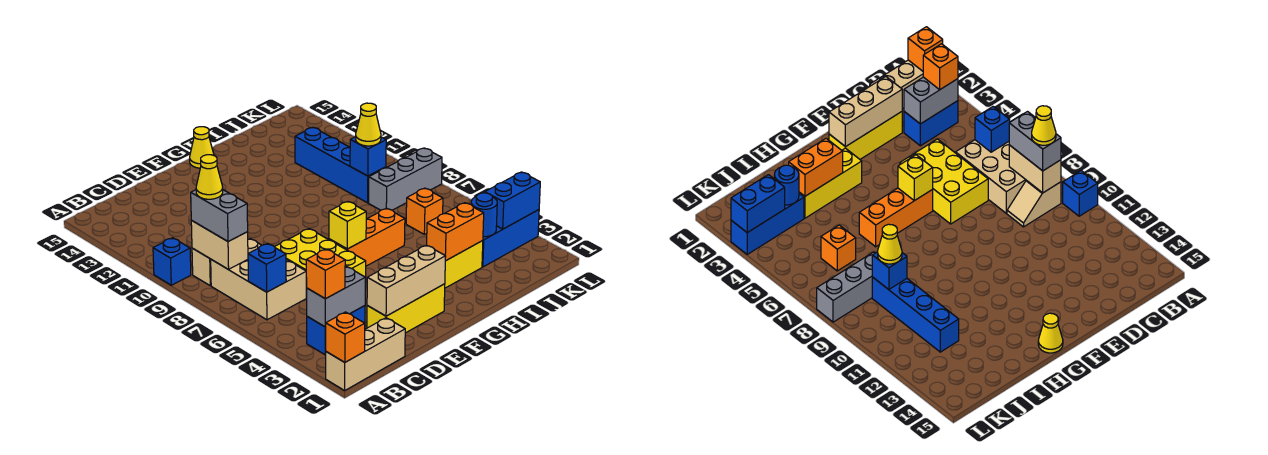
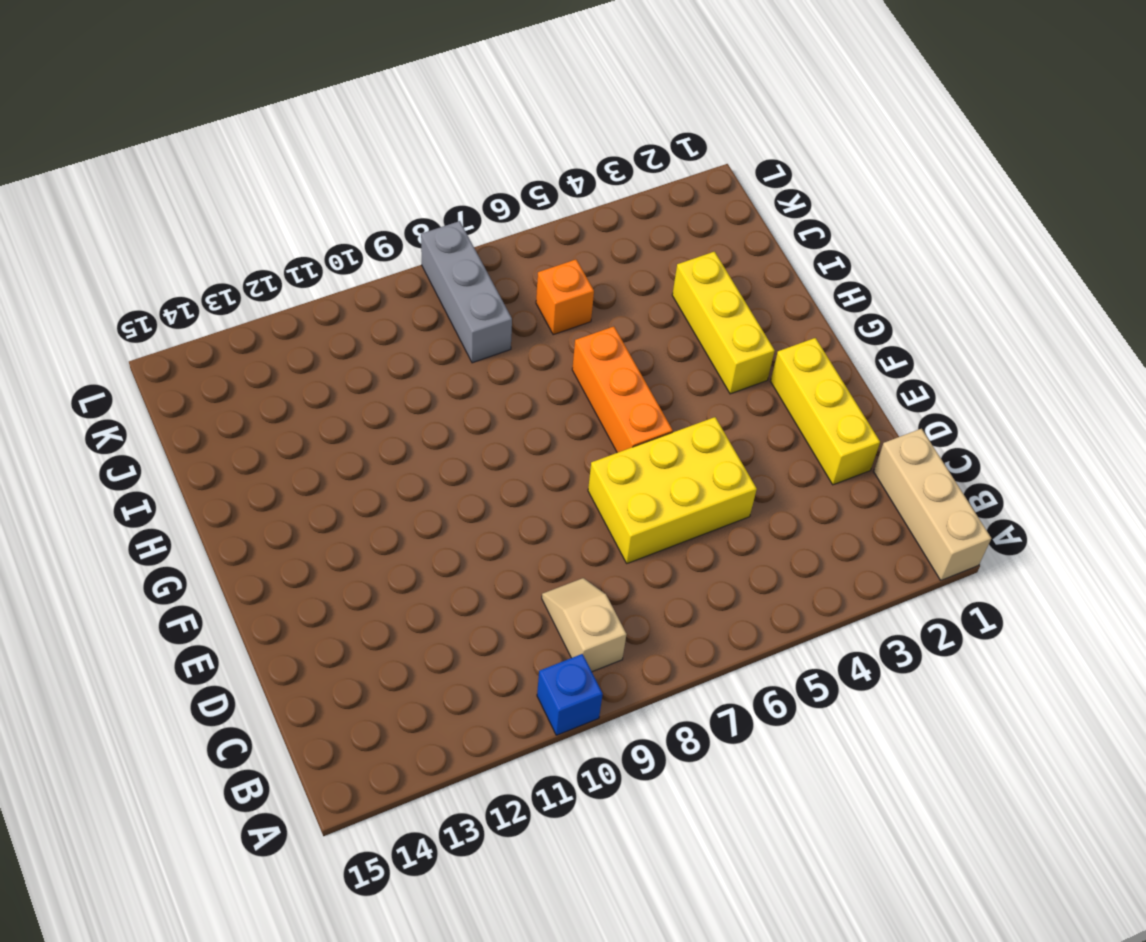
none -> blue brick B3:C3 level 1
none -> tan brick B6:C8 level 1
none -> yellow cone G15 level 1

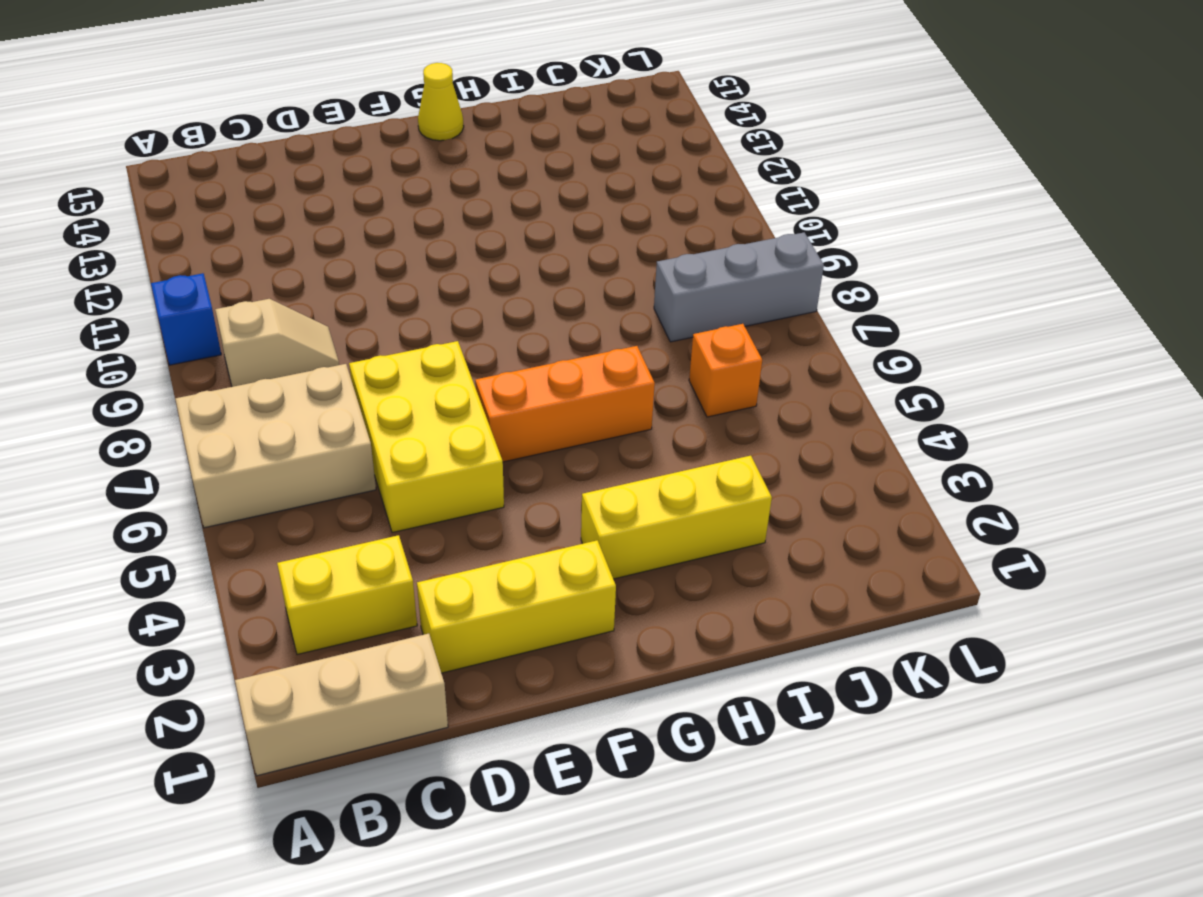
tan brick A6:C7 level 1 -> tan brick B6:C8 level 1
yellow brick B3:C3 level 1 -> blue brick B3:C3 level 1
none -> blue brick J3:L3 level 1
none -> blue brick J9:J12 level 1
none -> orange brick A1 level 2

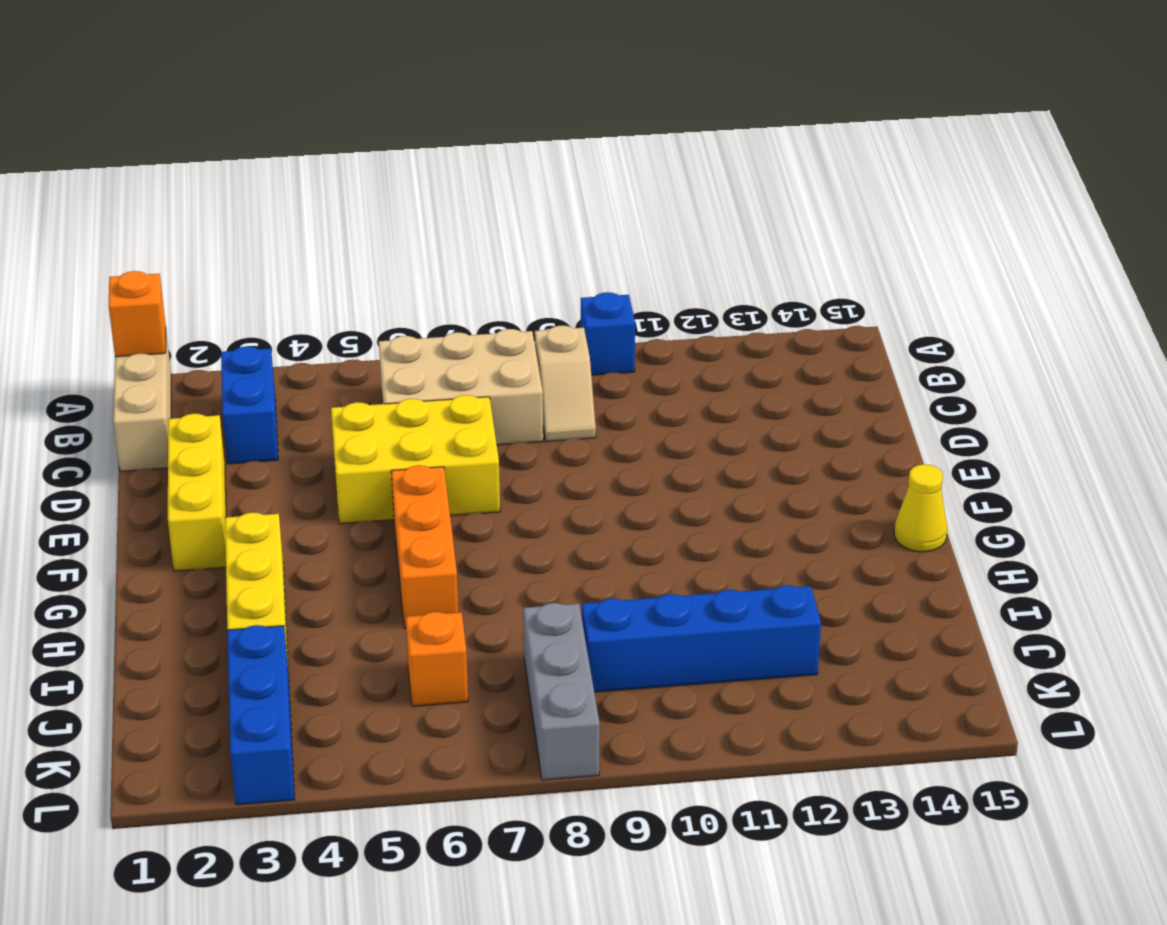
none -> grey brick B3:C3 level 2
none -> blue brick B6 level 2
none -> tan brick B8:B9 level 2

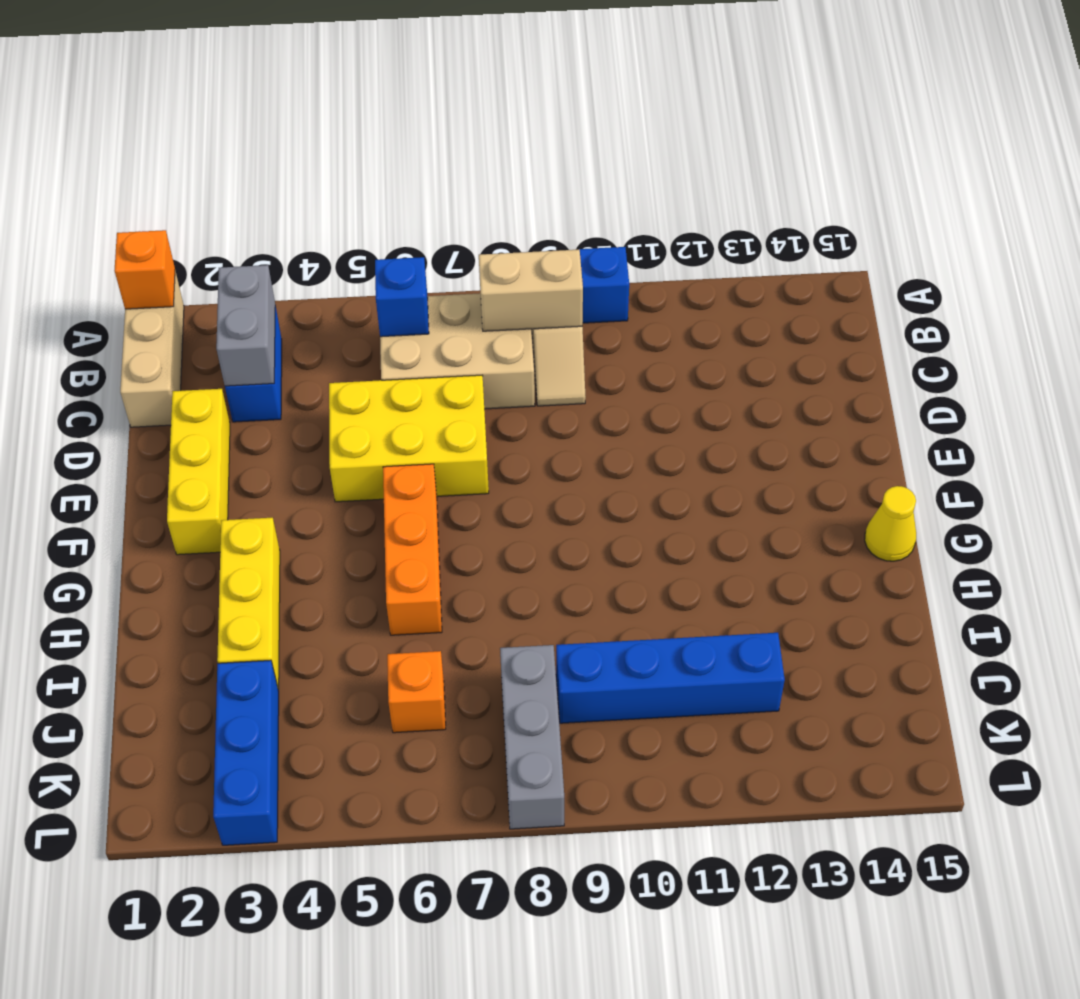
none -> tan brick D2:F2 level 2
none -> yellow brick F6 level 2
none -> orange brick H3:I3 level 2

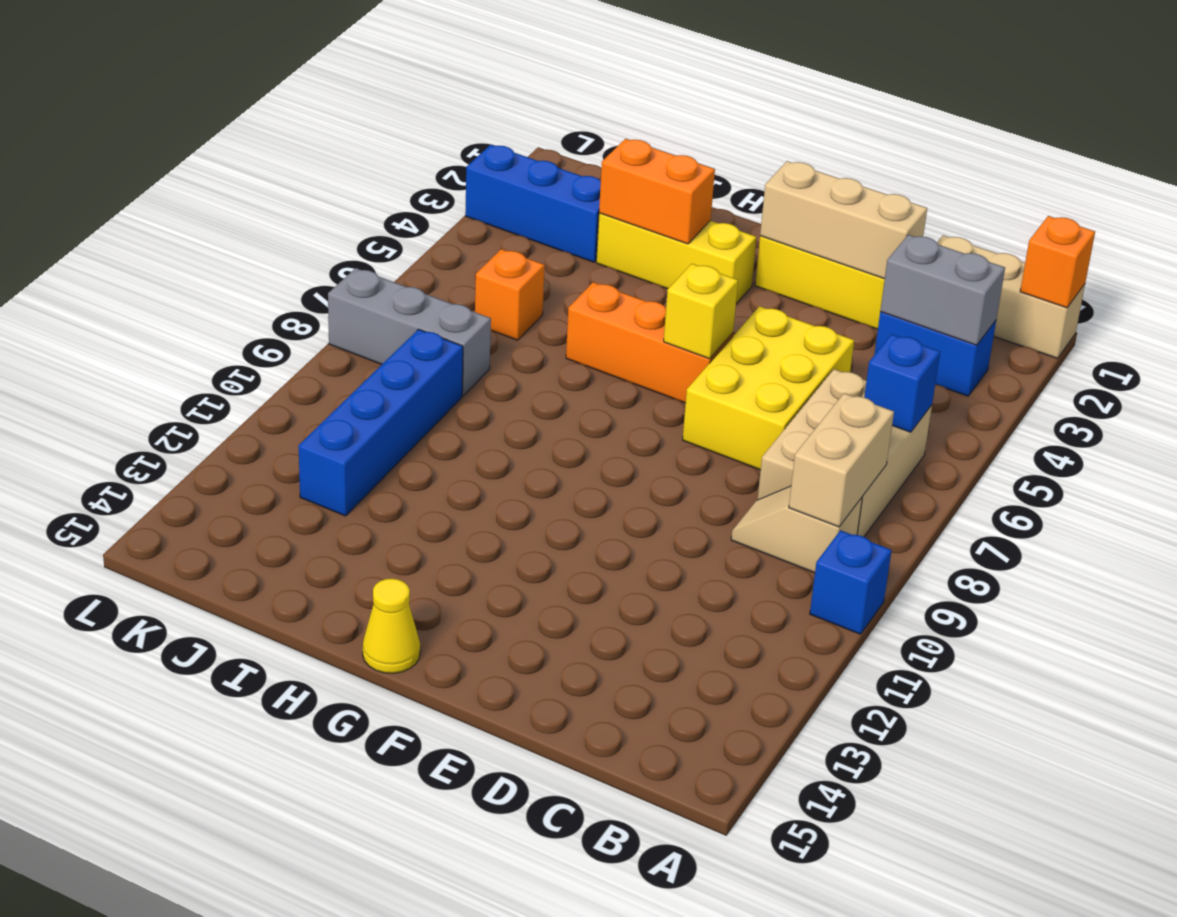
none -> blue round brick J3 level 2
none -> blue brick J9 level 2
none -> blue brick K3:L3 level 2

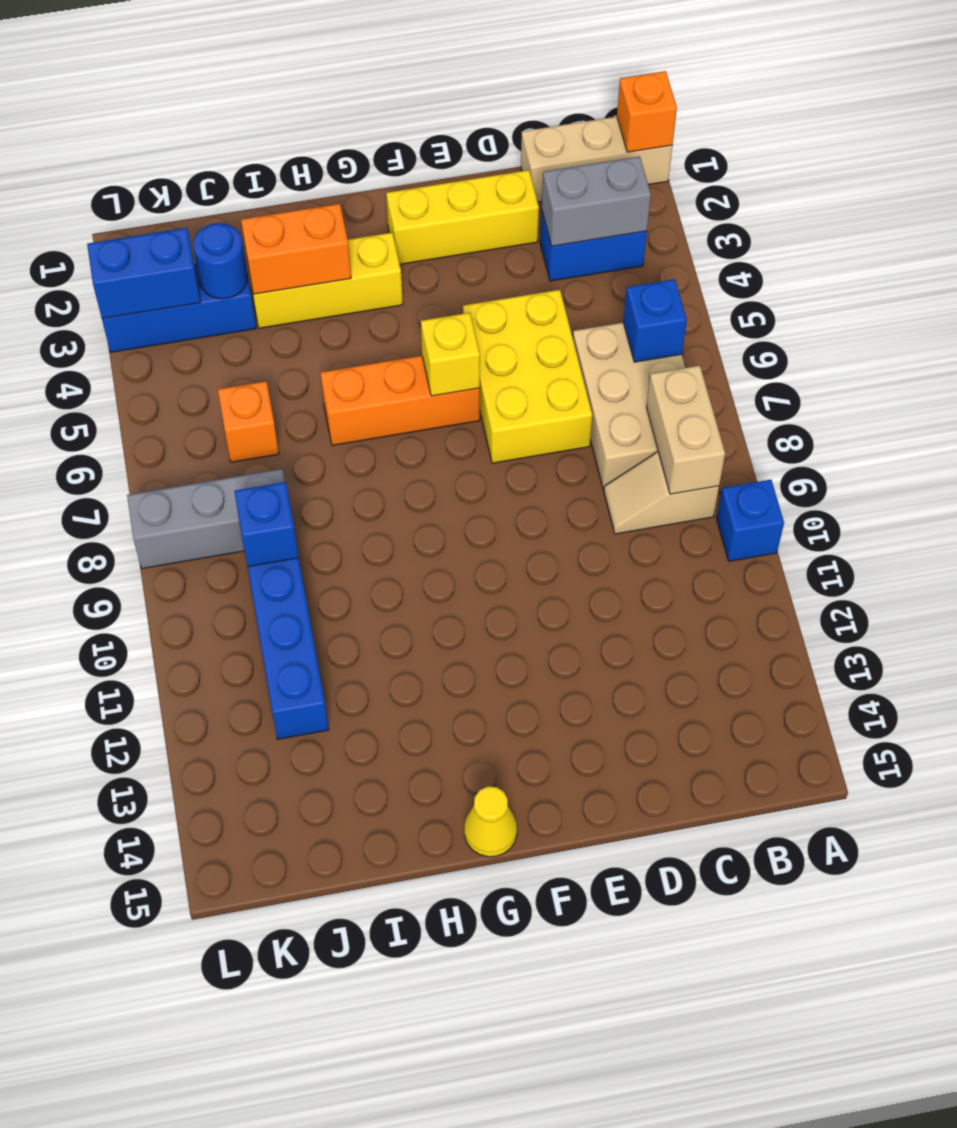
none -> tan brick D2:F2 level 2
none -> orange brick B3 level 3
none -> grey brick B8:B9 level 3

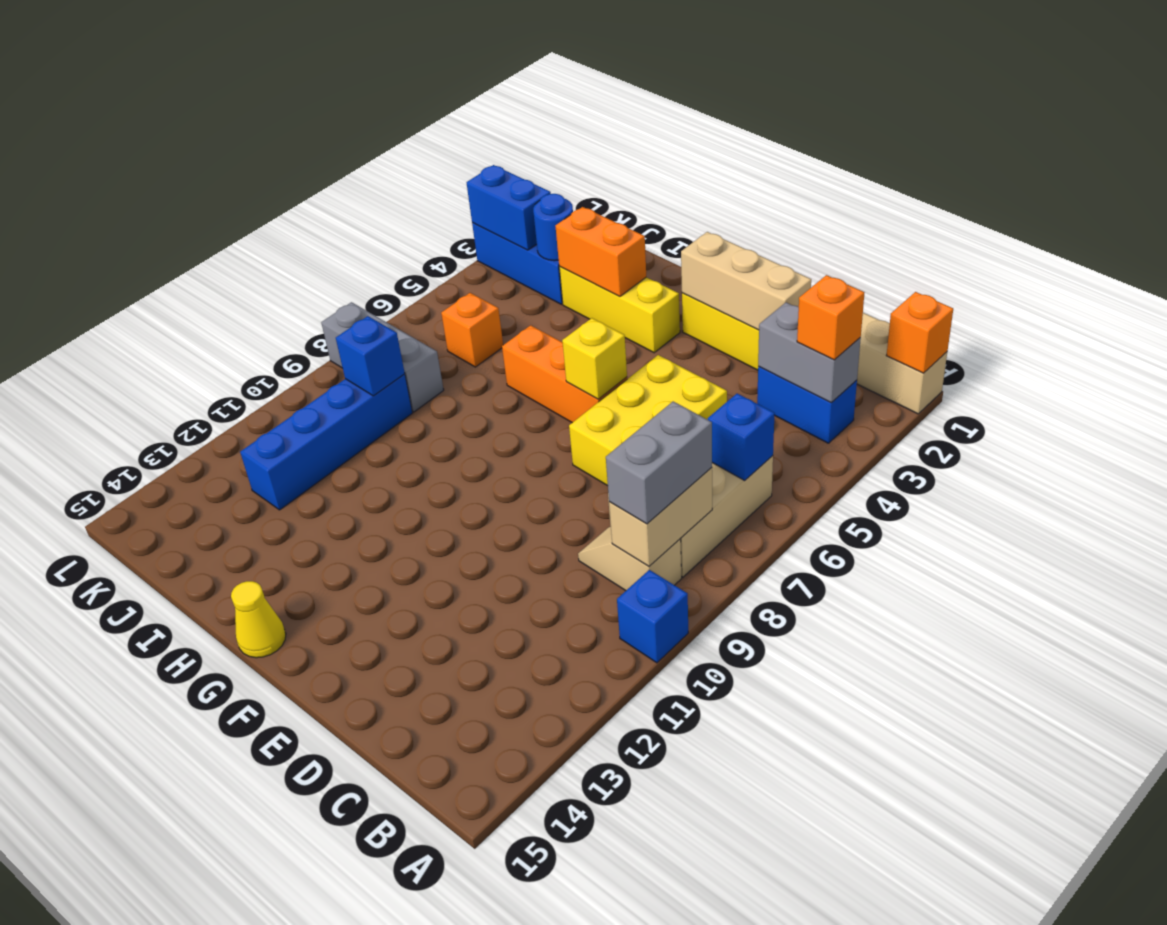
none -> yellow cone J9 level 3
none -> yellow cone B9 level 4

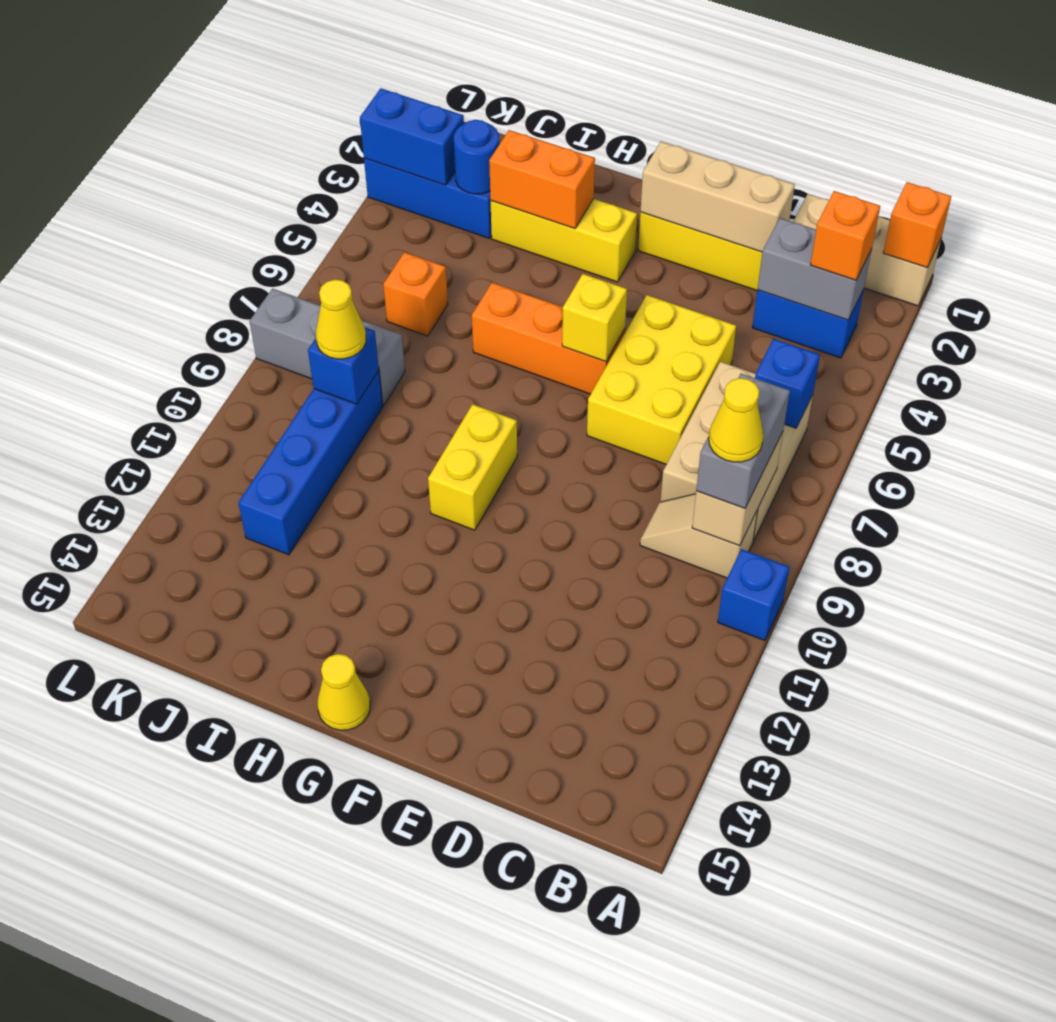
yellow brick G9:G10 level 1 -> none

